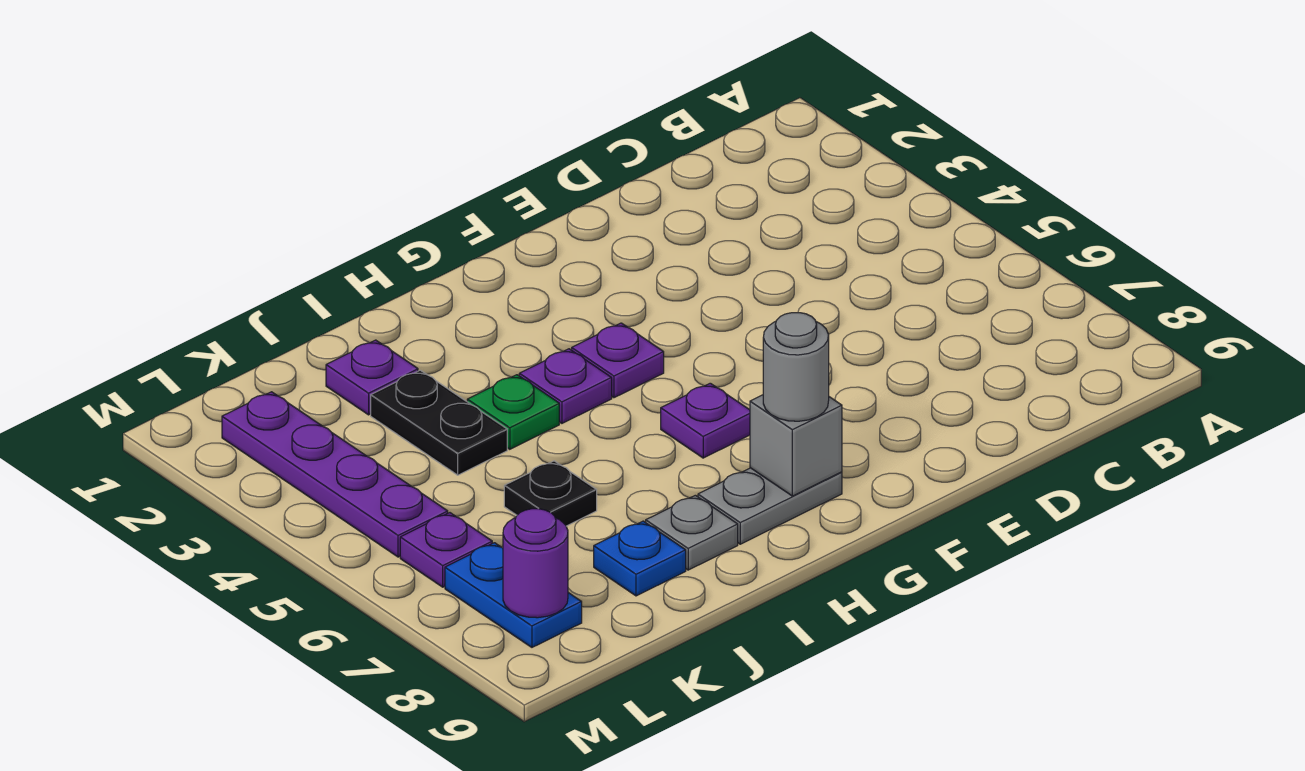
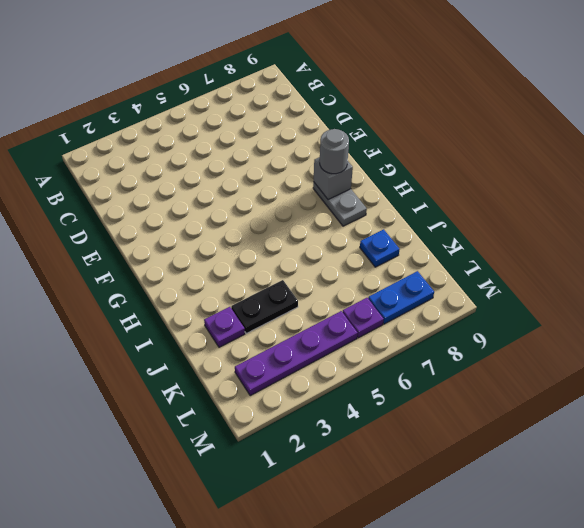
none -> purple plate G4 level 1
none -> purple plate G6 level 1
none -> purple plate H4 level 1

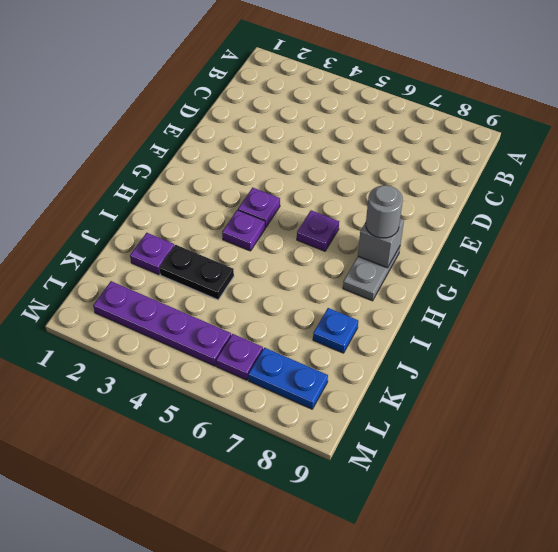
none -> green plate I4 level 1
none -> grey plate I8 level 1
none -> black plate J6 level 1

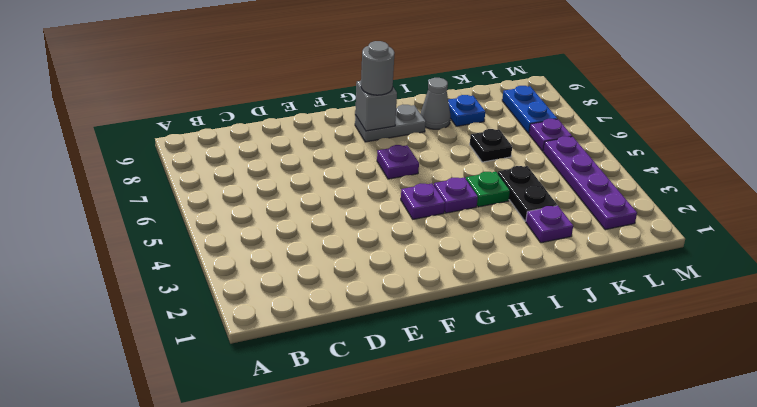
grey cone I8 level 1 -> grey plate I8 level 1
none -> purple round brick L8 level 2

